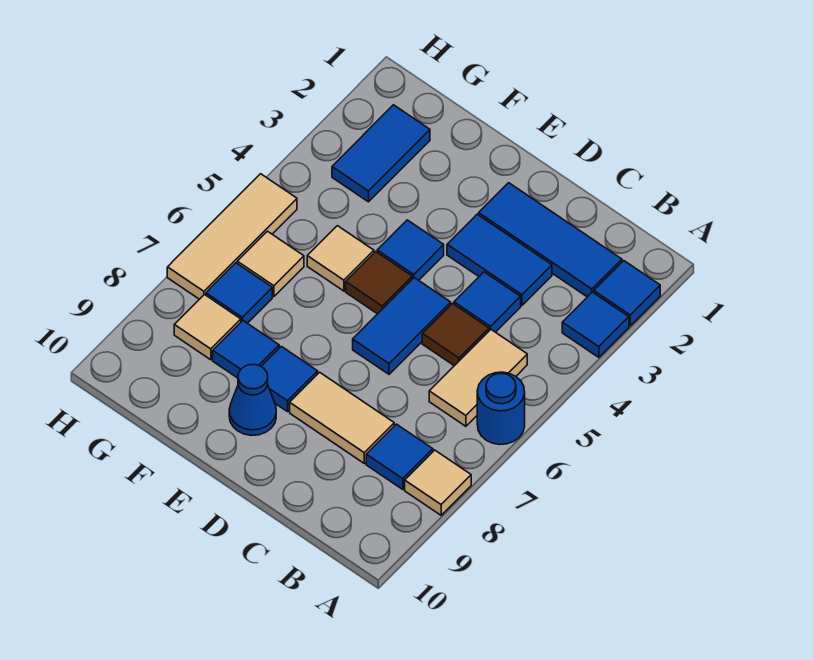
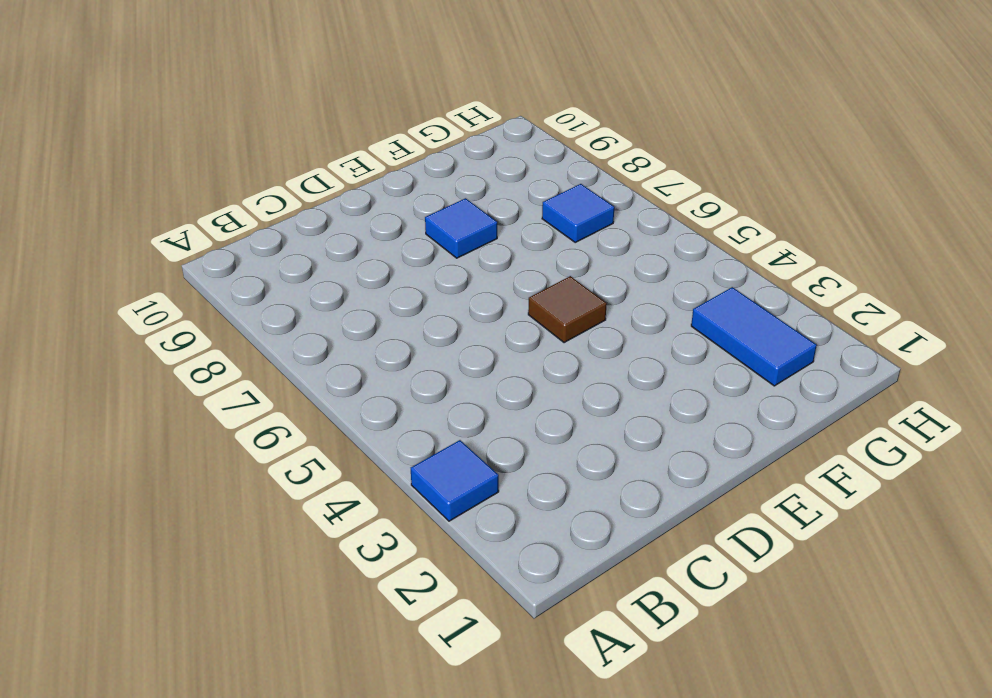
none -> blue tile A2 level 1
none -> blue round brick A6 level 1
none -> tan tile A8 level 1

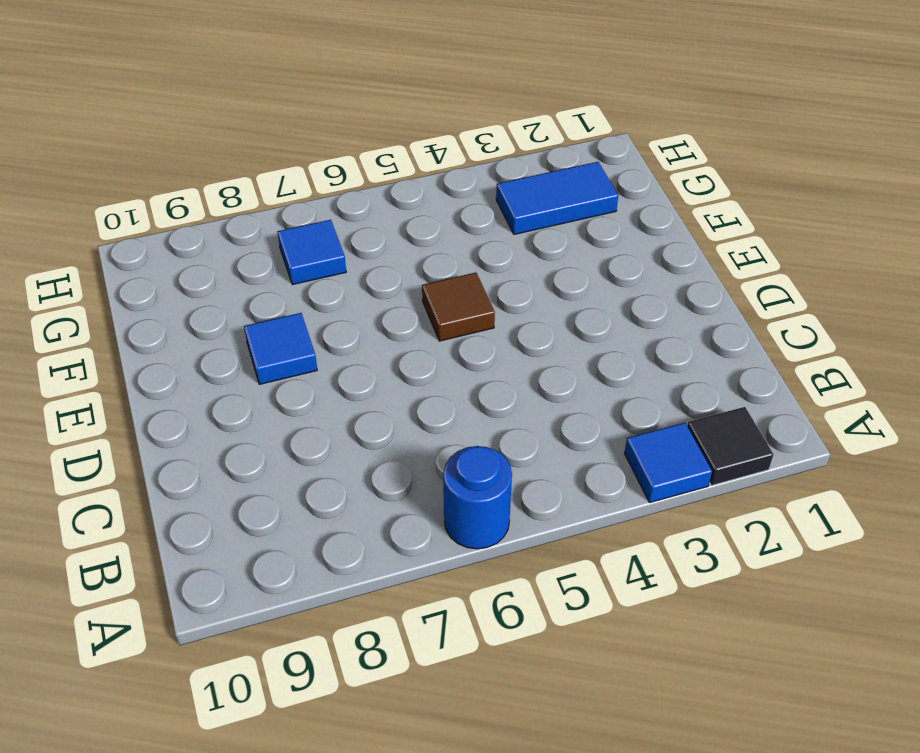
black tile A2 level 1 -> blue tile A2 level 1
none -> tan tile A8 level 1
none -> blue tile B2:D2 level 1
none -> tan tile B5:B6 level 1

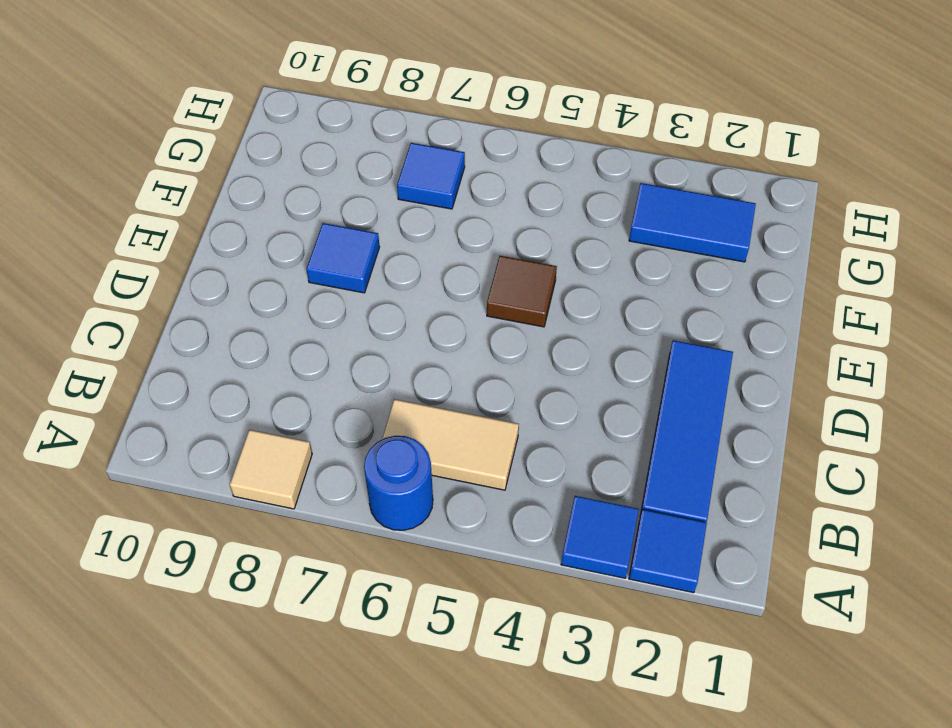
none -> blue tile B8 level 1
none -> blue tile C3:D3 level 1
none -> blue tile C4 level 1

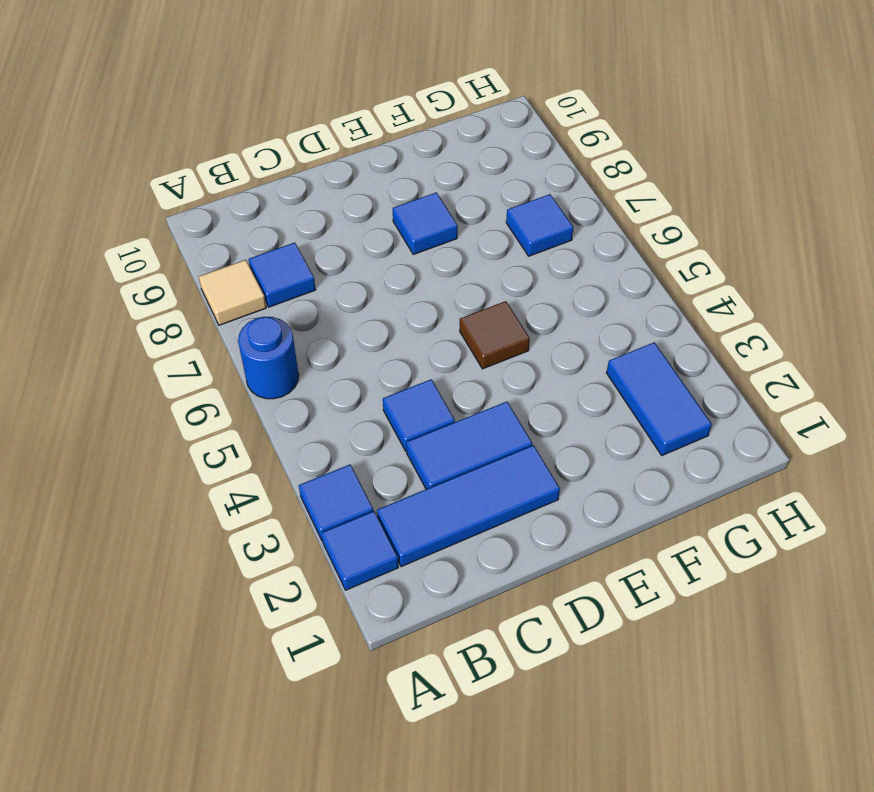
none -> tan tile B5:B6 level 1
none -> brown tile C5 level 1
none -> tan tile C8:D8 level 1

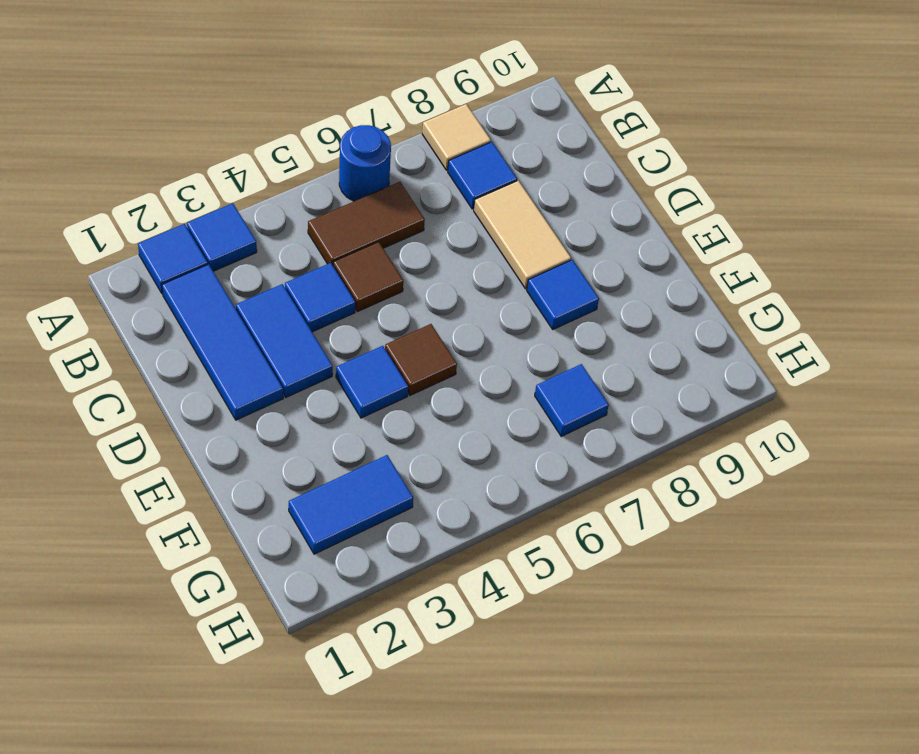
brown tile B5:B6 level 1 -> tan tile B5:B6 level 1
none -> blue tile D5:D6 level 1
none -> blue cone E9 level 1
none -> tan tile F5 level 1

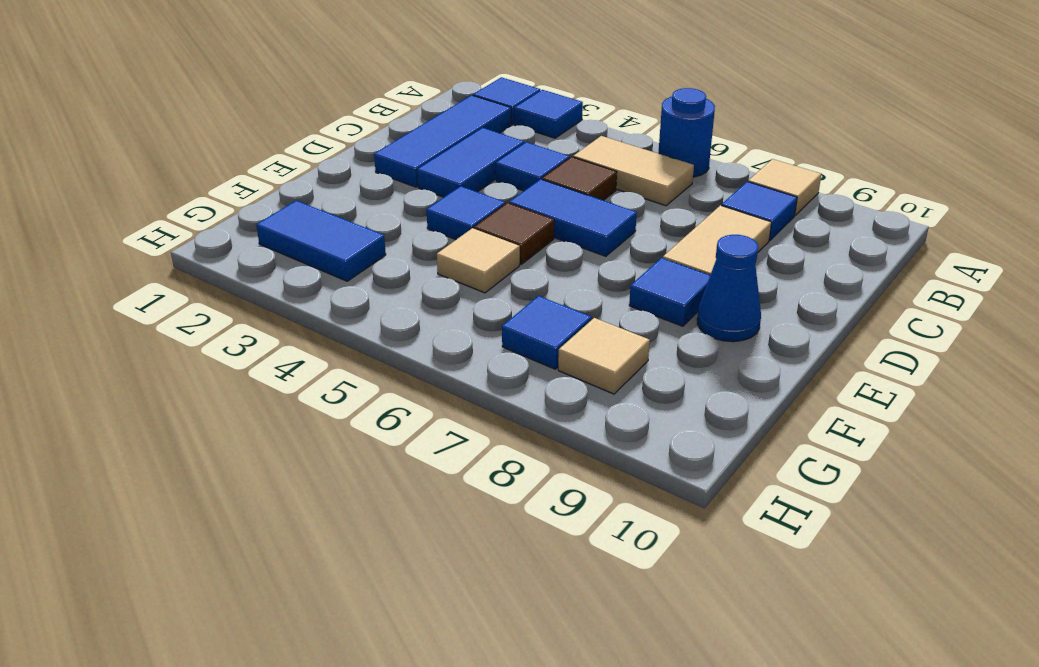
none -> blue tile F8 level 1
none -> tan tile G6 level 1
none -> tan tile H5:H7 level 1

